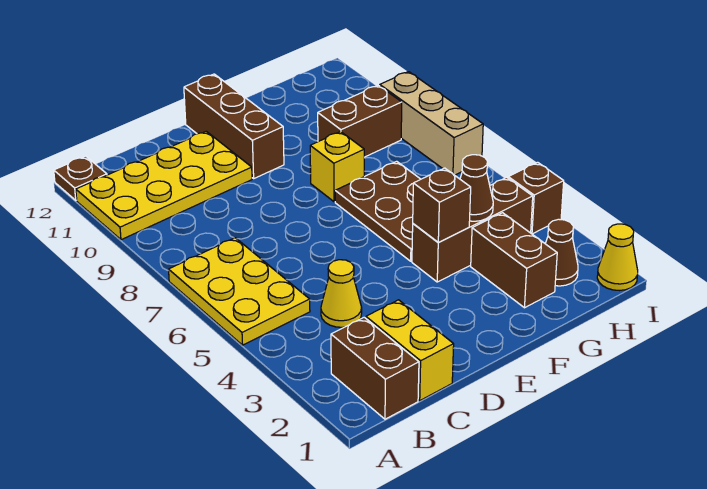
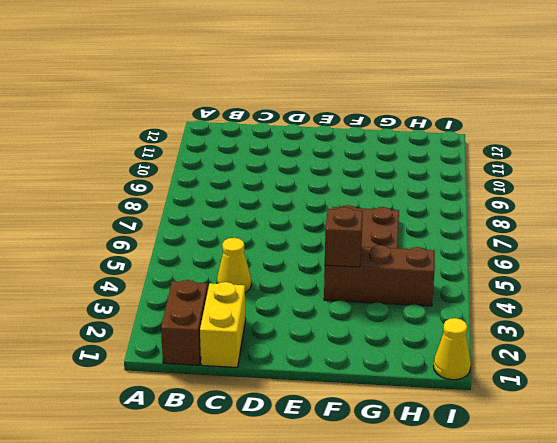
none -> yellow plate A5:B7 level 1
none -> yellow plate A10:D11 level 1
none -> brown plate A12 level 1

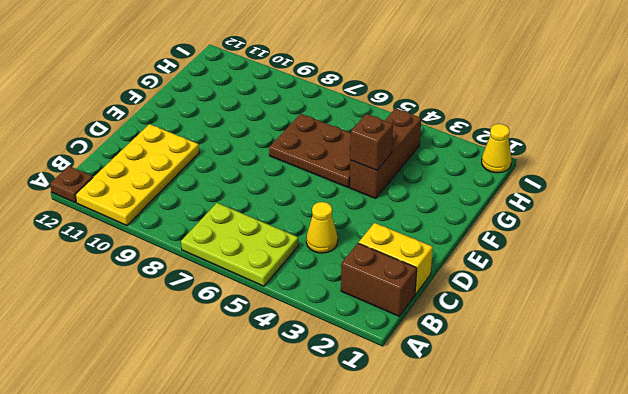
lime plate A5:B7 level 1 -> yellow plate A5:B7 level 1
none -> brown brick E10:E12 level 1
none -> yellow brick F8 level 1
none -> brown brick G2:G3 level 1

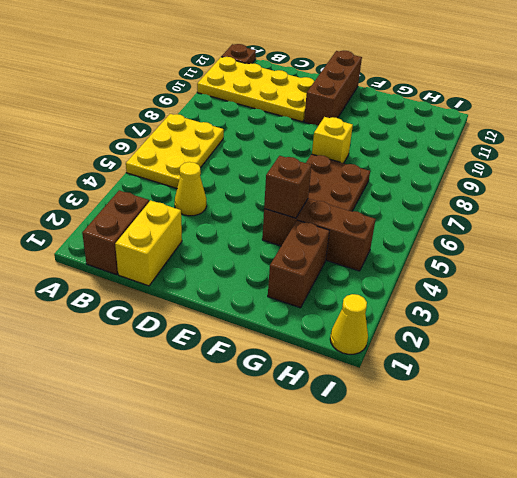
none -> brown brick G9:H9 level 1
none -> brown cone H2 level 1
none -> brown brick I4 level 1

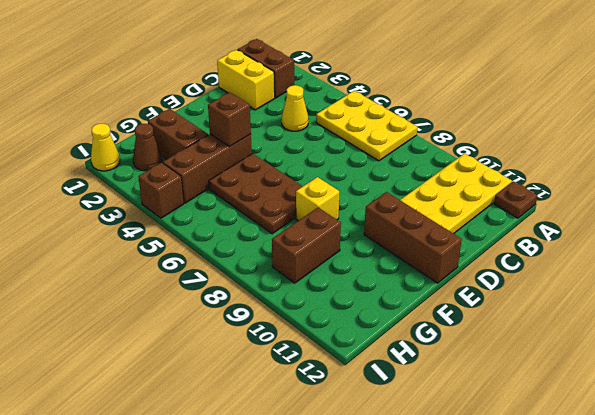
none -> tan brick I7:I9 level 1
none -> brown cone G4 level 2

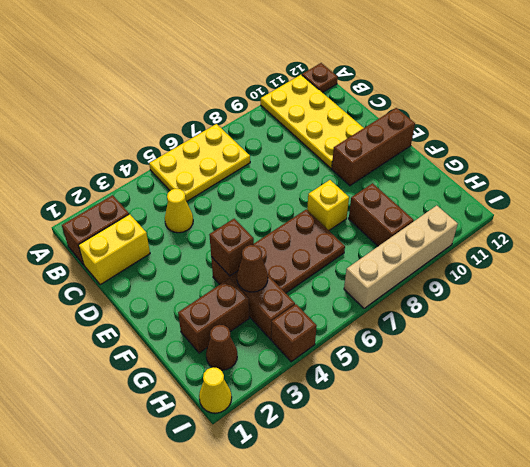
tan brick I7:I10 level 1 -> tan brick I7:I9 level 1

